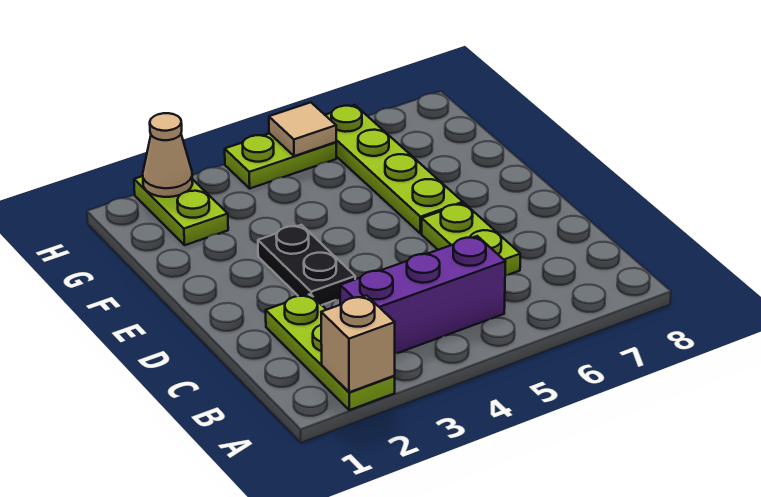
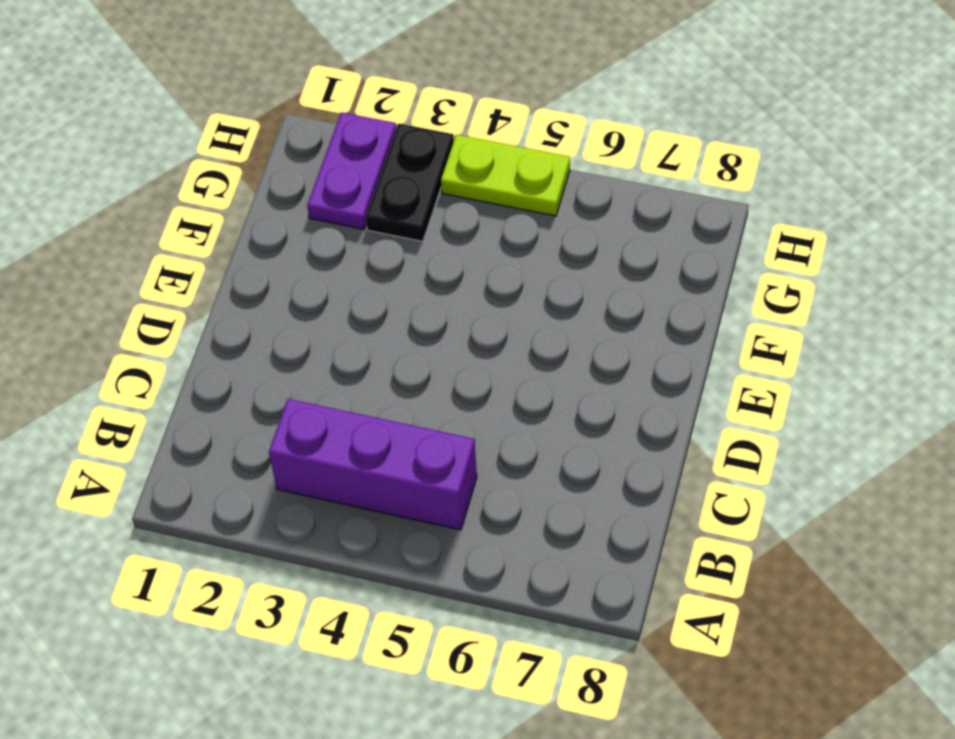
purple plate G2:H2 level 1 -> lime plate G2:H2 level 1
black plate G3:H3 level 1 -> black plate D3:E3 level 1
none -> lime plate A2:C2 level 1
none -> lime plate C6:D6 level 1

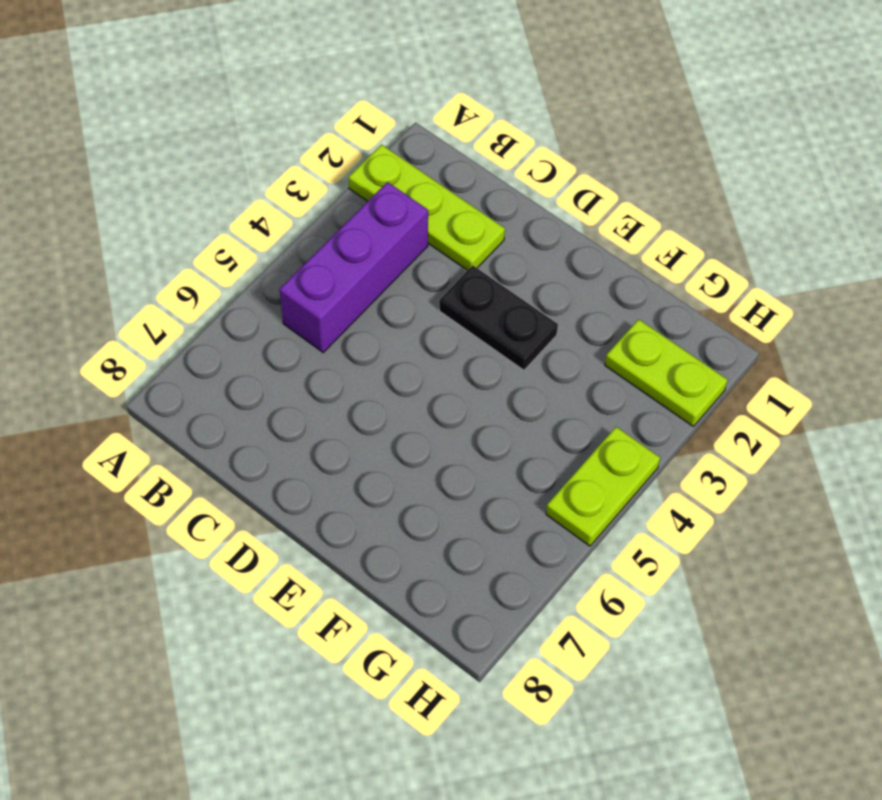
none -> lime plate C6:D6 level 1
none -> lime plate E6:H6 level 1

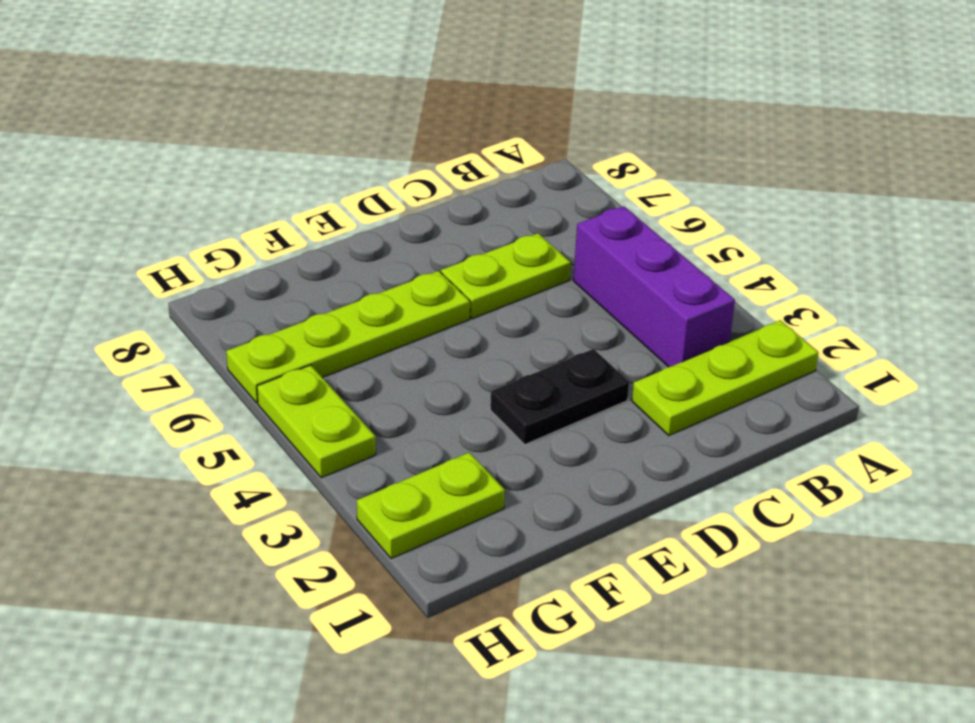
none -> tan brick A2 level 2
none -> tan cone H2 level 2

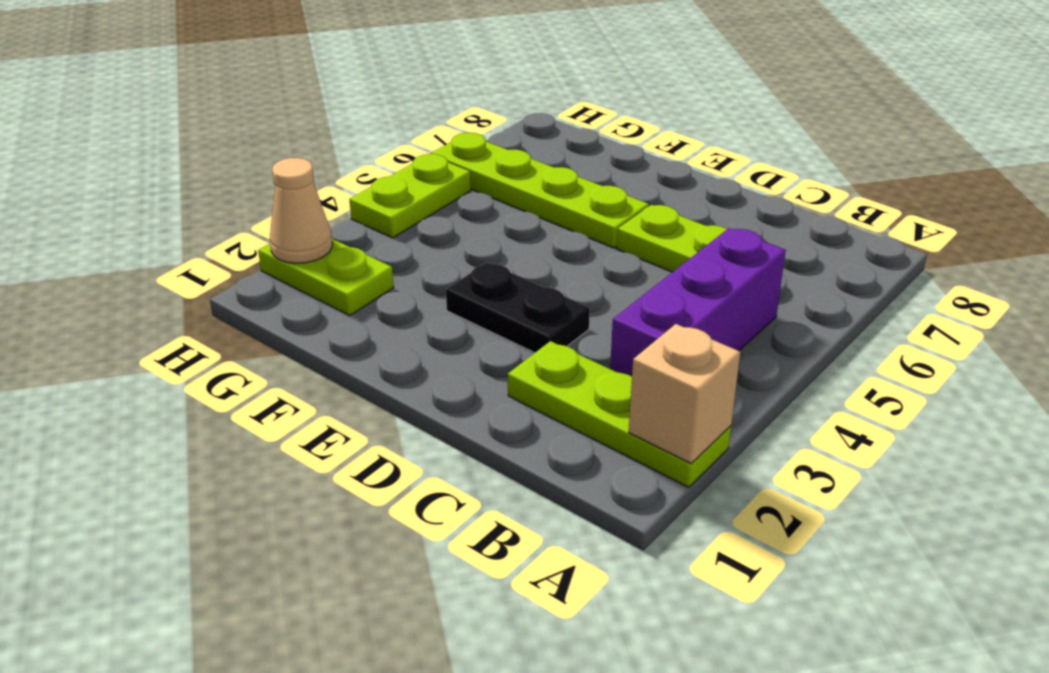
none -> tan tile H5 level 2

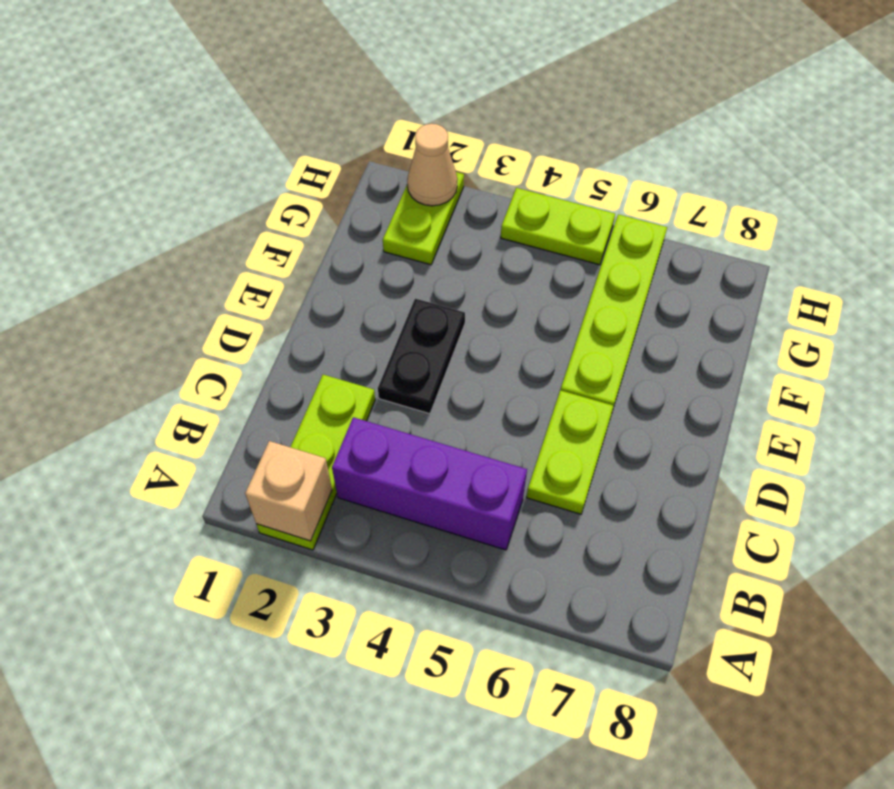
none -> tan tile H5 level 2

